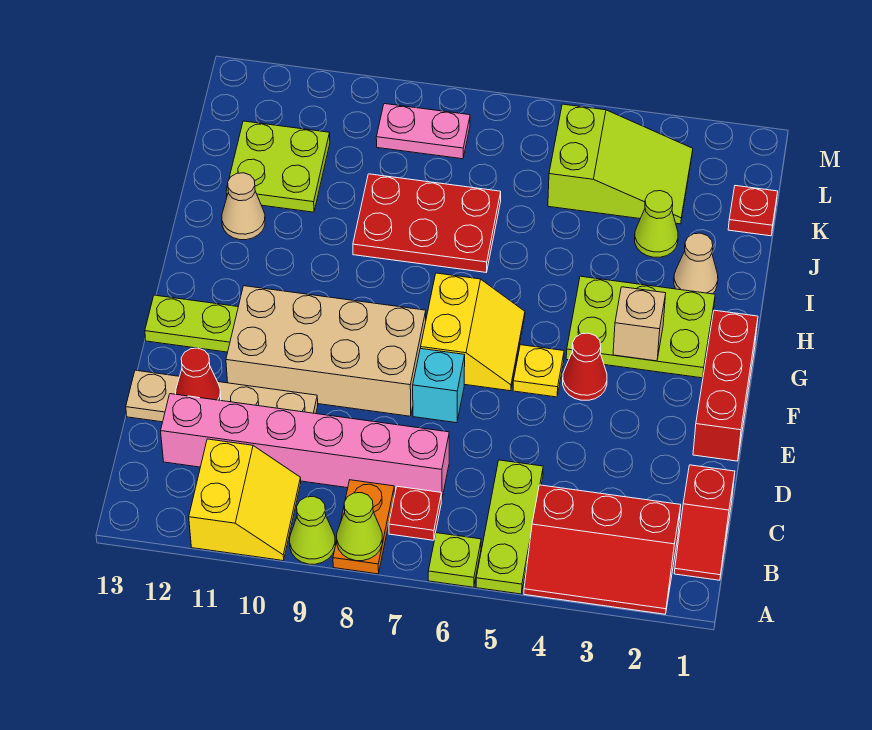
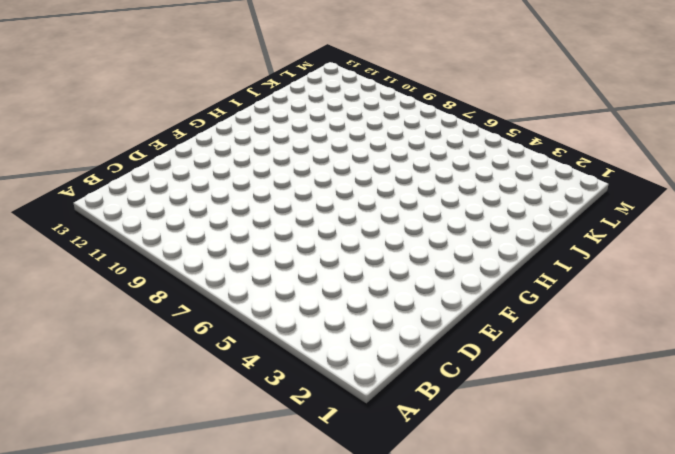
none -> red slope A2:B4 level 1 top B
none -> lime plate A5:C5 level 1
none -> lime plate A6 level 1

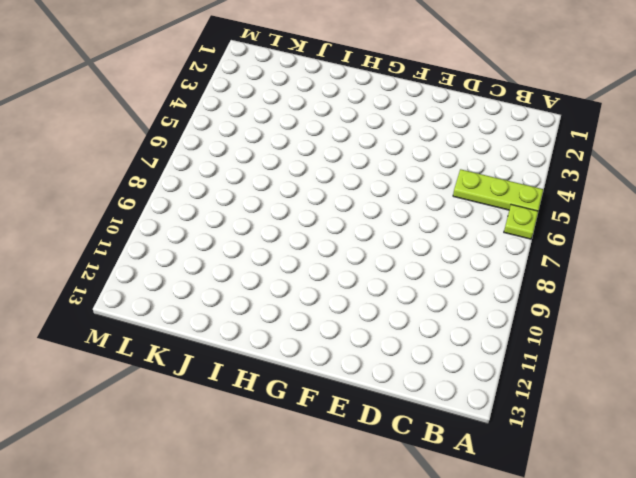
none -> red slope A2:B4 level 1 top B
none -> orange plate A8:B8 level 1
none -> lime cone A9 level 1

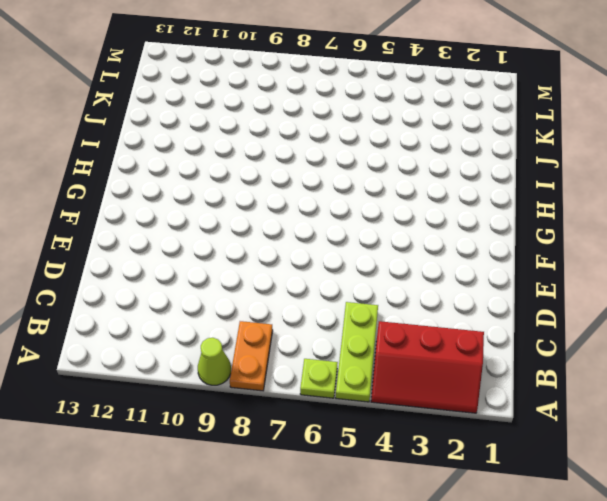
none -> yellow slope A10:B11 level 1 top 11
none -> red slope B1:C1 level 1 top C
none -> red plate B7 level 1

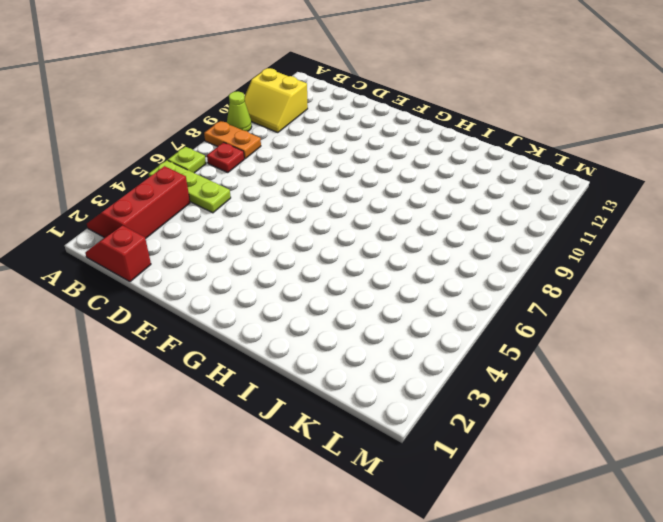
none -> pink brick C7:C12 level 1
none -> tan plate D10:D13 level 1
none -> red brick E1:G1 level 1

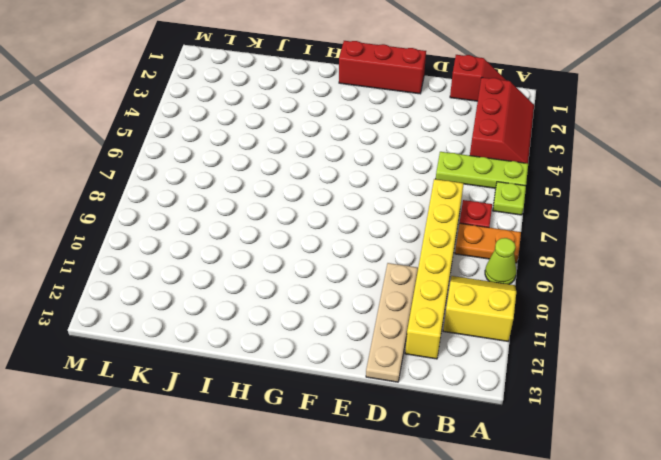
yellow brick C7:C12 level 1 -> pink brick C7:C12 level 1
none -> cyan brick E7 level 1
none -> tan brick E8:F11 level 1
none -> red cone F4 level 1

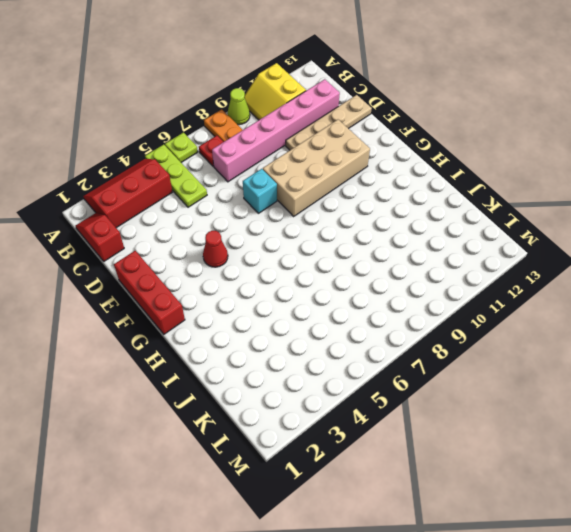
none -> yellow plate F5 level 1
none -> yellow slope F6:G7 level 1 top 7
none -> lime plate F12:F13 level 1

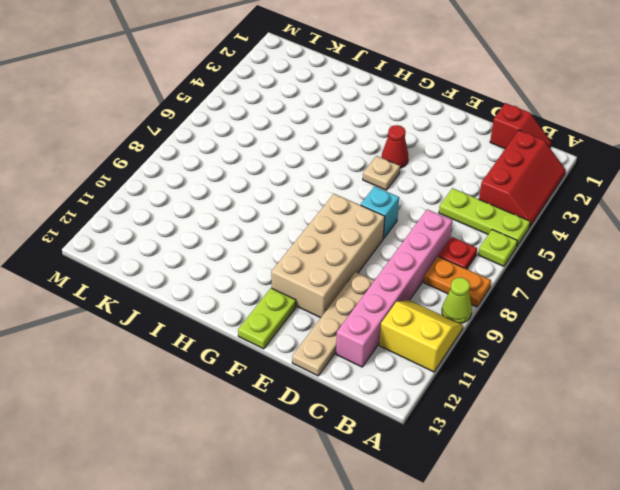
tan plate F5 level 1 -> yellow plate F5 level 1
none -> red brick E1:G1 level 1
none -> yellow slope F6:G7 level 1 top 7
none -> lime plate G2:H4 level 1

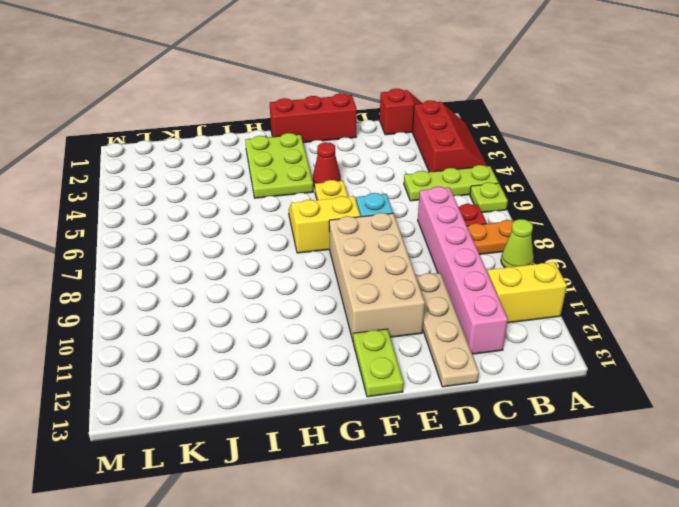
none -> tan cone I2 level 1
none -> red plate I7:J9 level 1
none -> tan cone I12 level 1

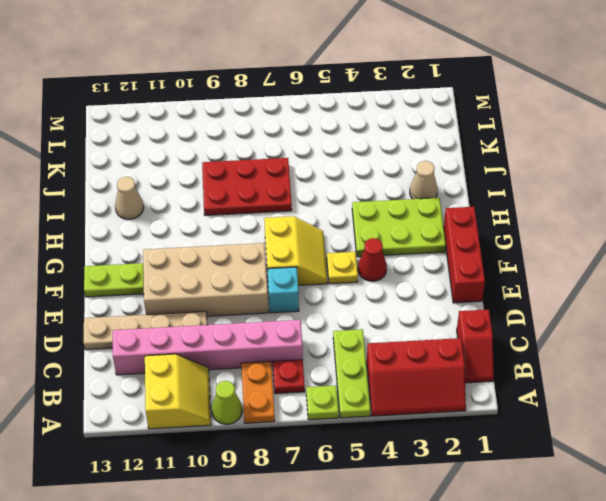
none -> lime cone J3 level 1
none -> lime plate J11:K12 level 1
none -> red plate K1 level 1

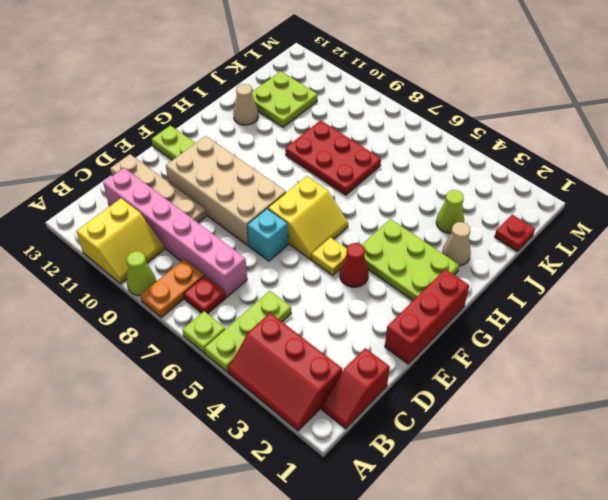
none -> lime slope K3:L5 level 1 top 5
none -> pink plate L8:L9 level 1
none -> lime cone A8 level 2

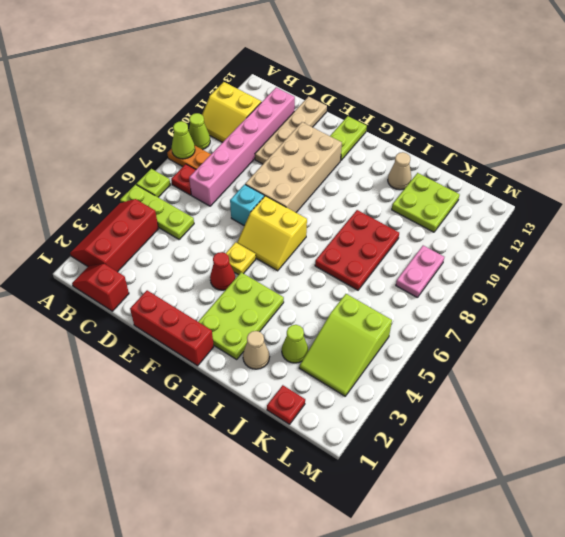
none -> red cone D12 level 2
none -> tan brick G3 level 2

